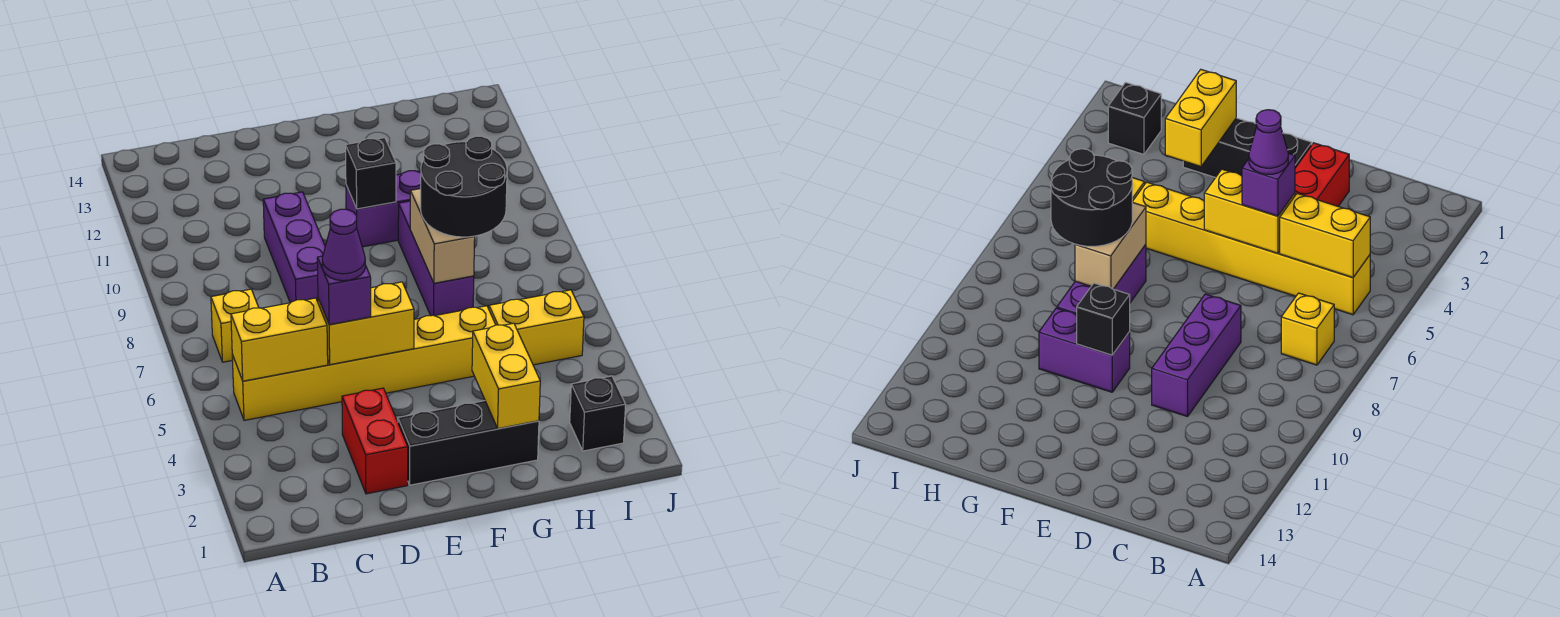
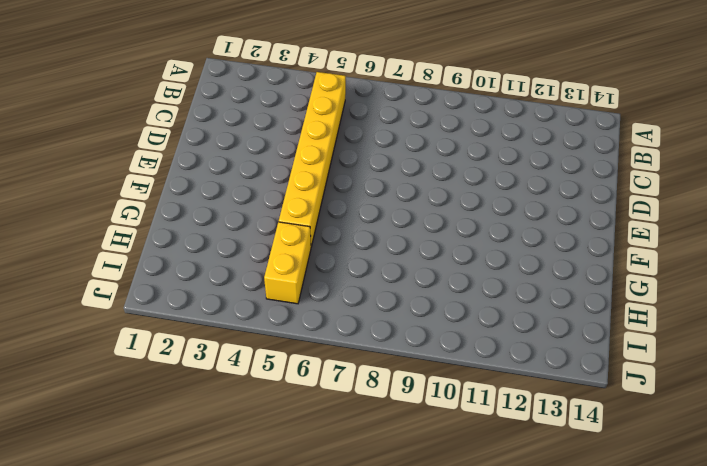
none -> yellow brick B7 level 1
none -> red brick D2:D3 level 1
none -> purple brick D8:D10 level 1

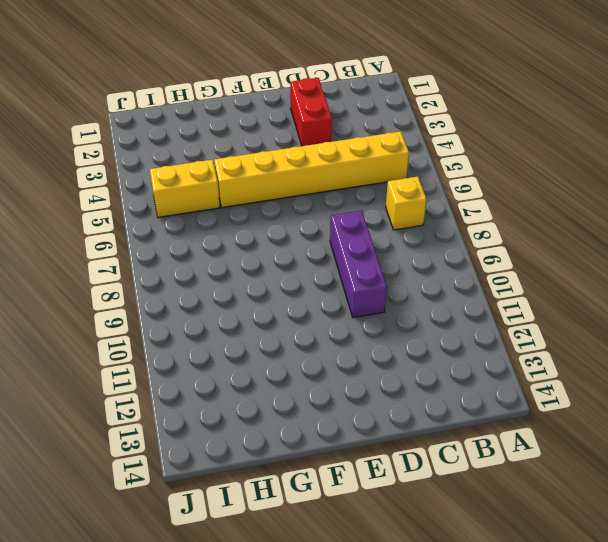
none -> black brick E2:G2 level 1
none -> purple brick F10:G10 level 1
none -> purple brick G7:G9 level 1

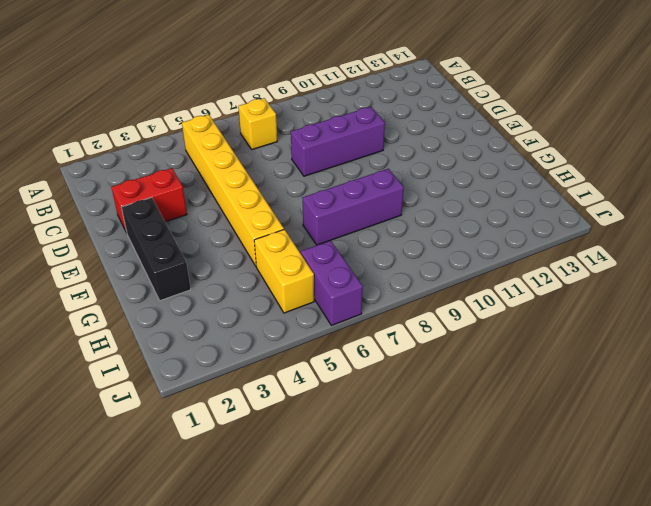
purple brick I6:J6 level 1 -> purple brick F10:G10 level 1
none -> black brick I2 level 1
none -> yellow brick B5:C5 level 2
none -> yellow brick D5:E5 level 2

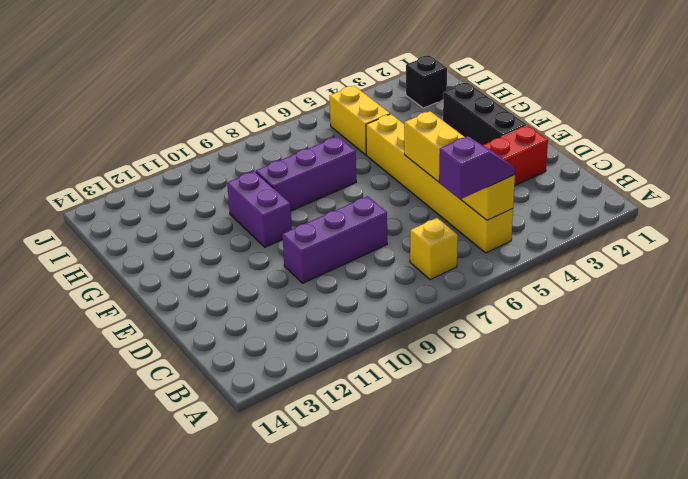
purple slope B5:B6 level 3 top 6 -> none
none -> black brick F10 level 2
none -> yellow brick G2:G3 level 2
none -> tan brick G7:G8 level 2

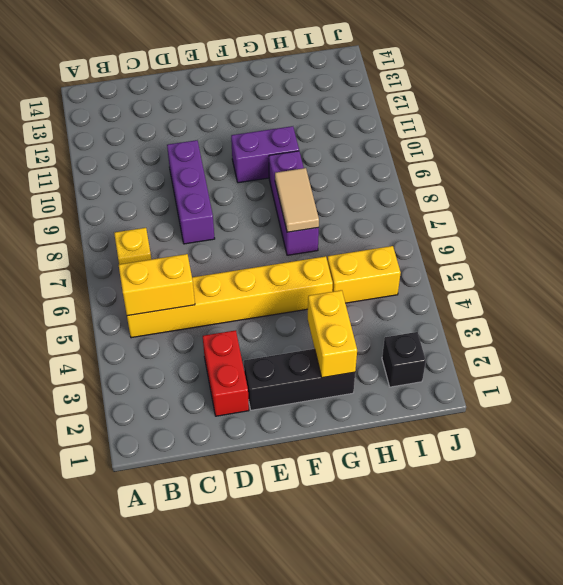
tan tile G7:G8 level 2 -> tan brick G7:G8 level 2
none -> yellow brick D5:E5 level 2
none -> black brick F10 level 2
none -> purple brick D5 level 3

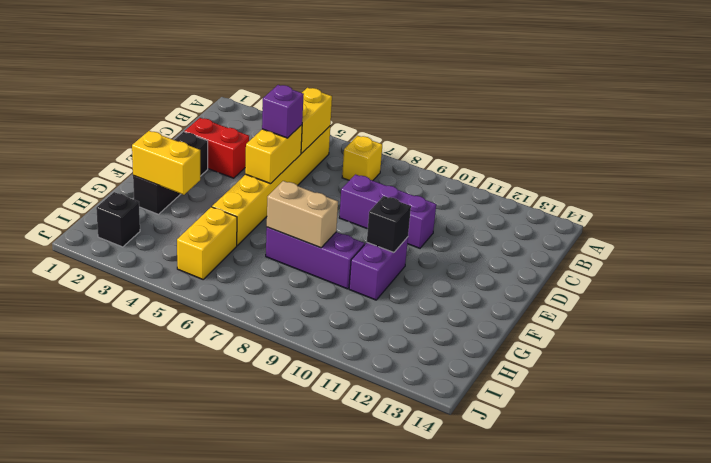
none -> black round brick G7:H8 level 3
none -> purple cone D5 level 4

